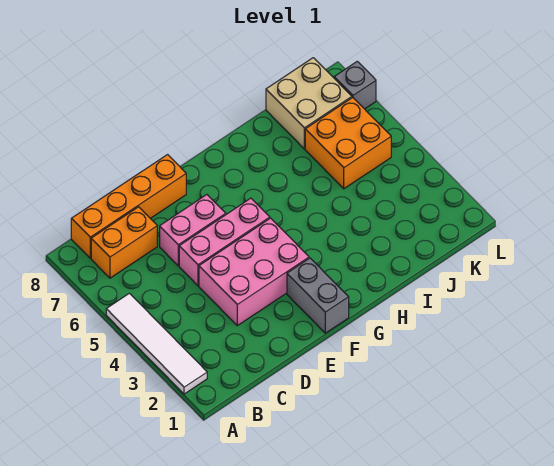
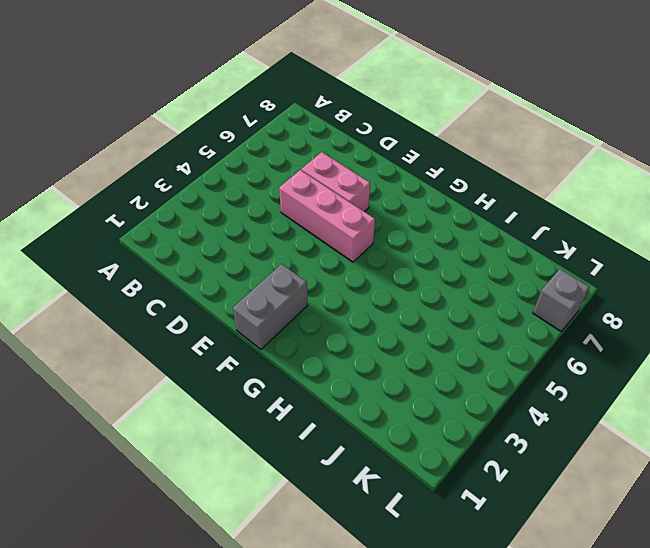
none -> white tile A2:A5 level 1
none -> orange brick B7:C7 level 1

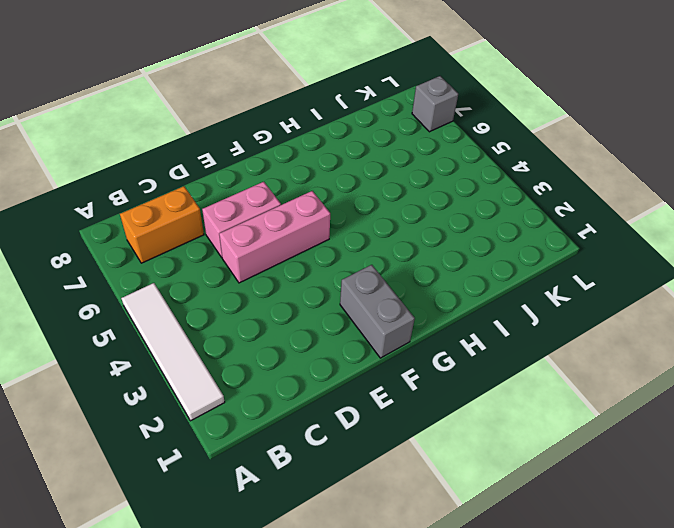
none -> orange brick B8:E8 level 1
none -> pink brick D3:F4 level 1

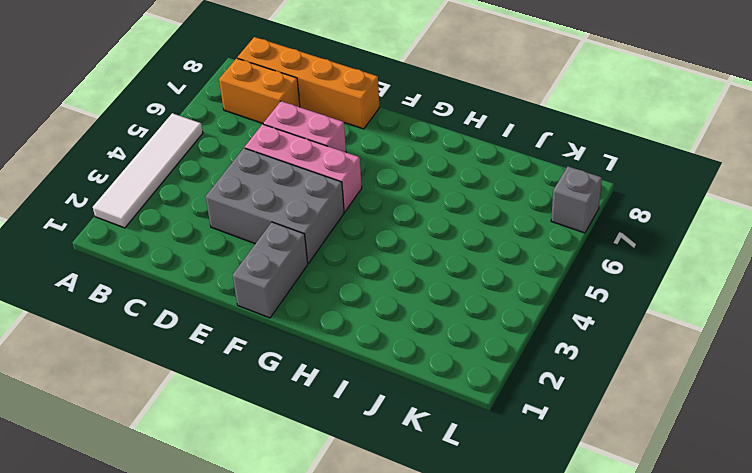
grey brick D3:F4 level 1 -> pink brick D3:F4 level 1
none -> orange brick J5:K6 level 1
none -> tan brick J7:K8 level 1

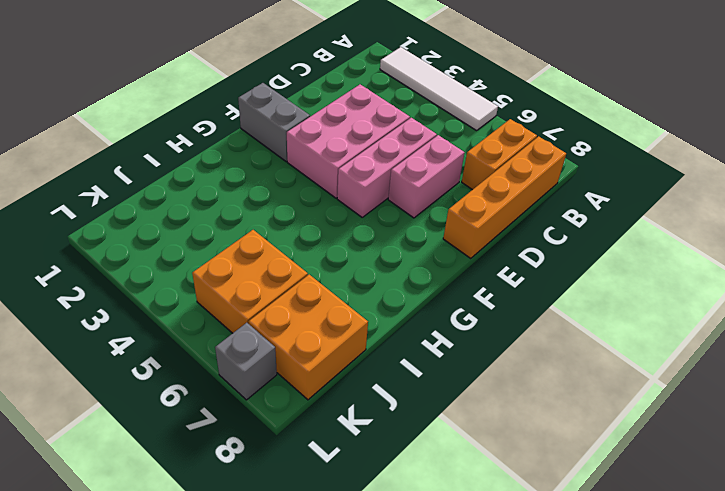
orange brick J7:K8 level 1 -> tan brick J7:K8 level 1

